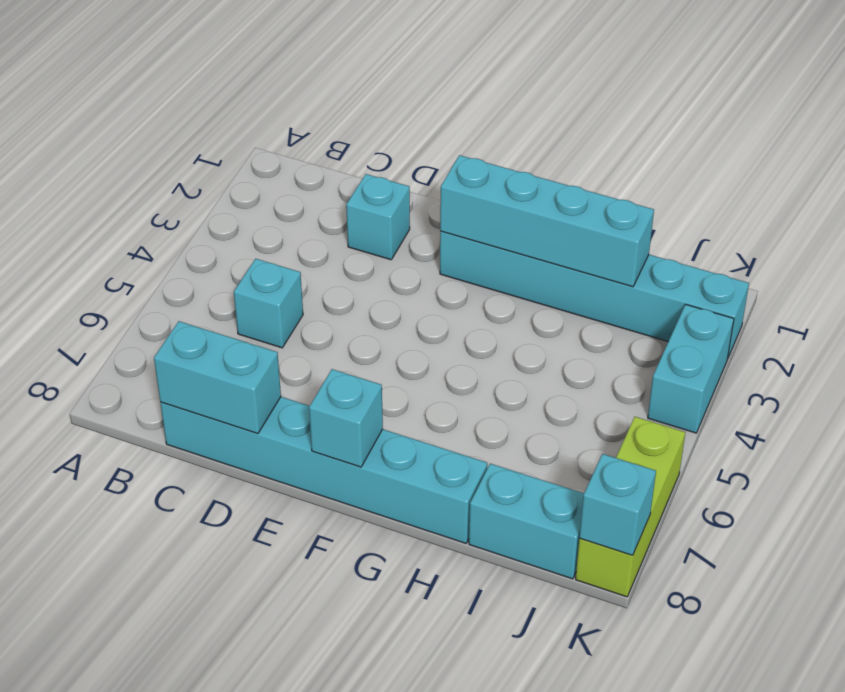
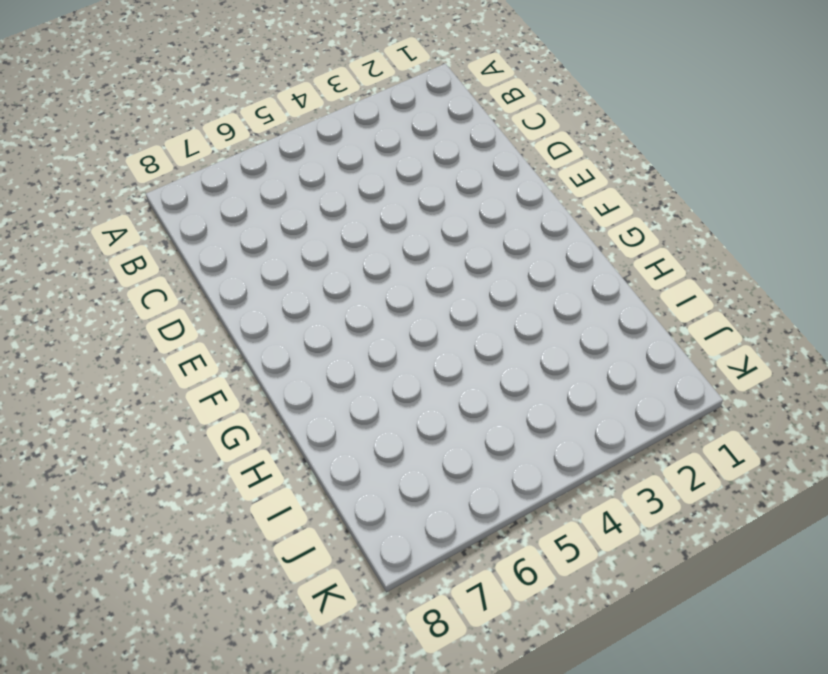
none -> cyan brick C5 level 1
none -> cyan brick C8:H8 level 1

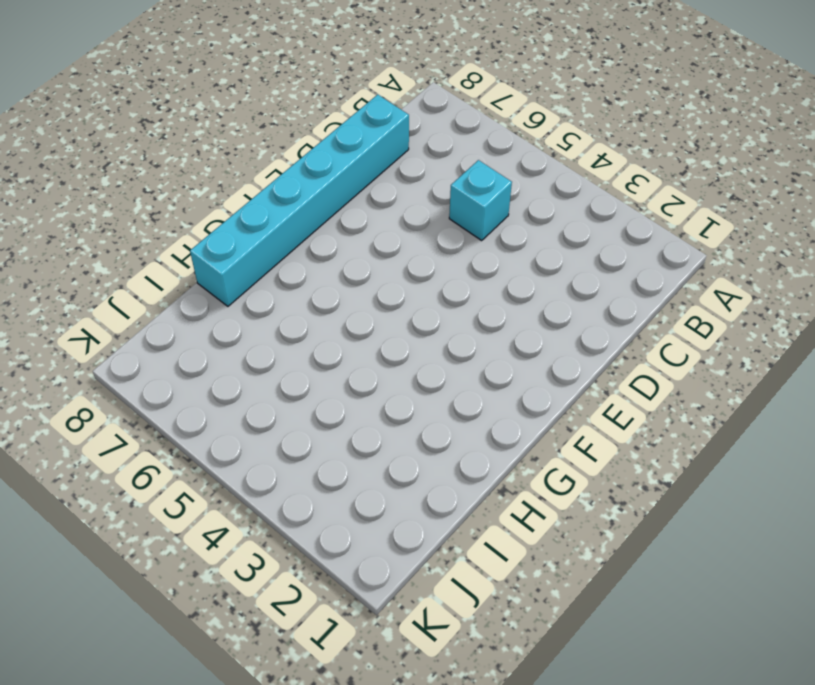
none -> cyan brick D2 level 1
none -> cyan brick F2:K2 level 1

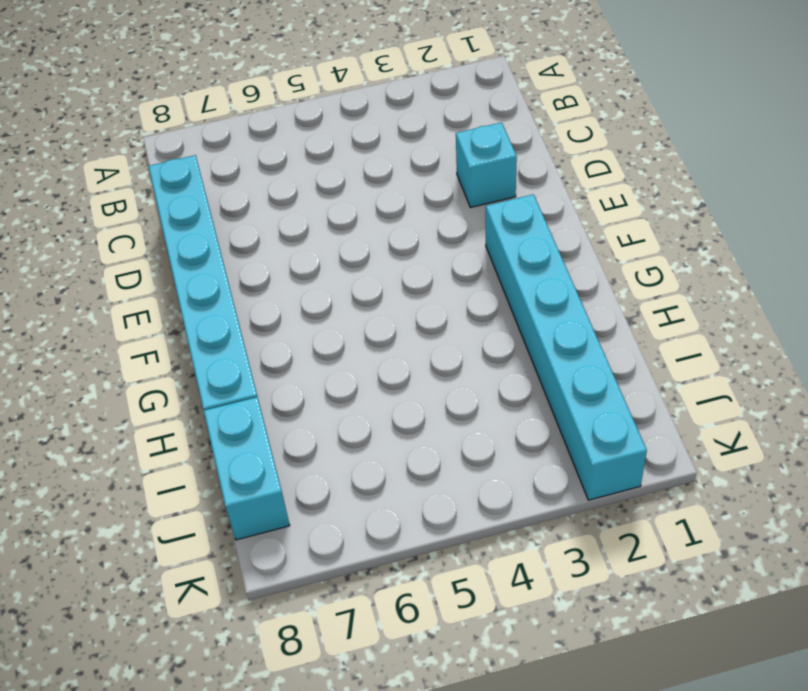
none -> cyan brick C5 level 1
none -> cyan brick K3:K4 level 1

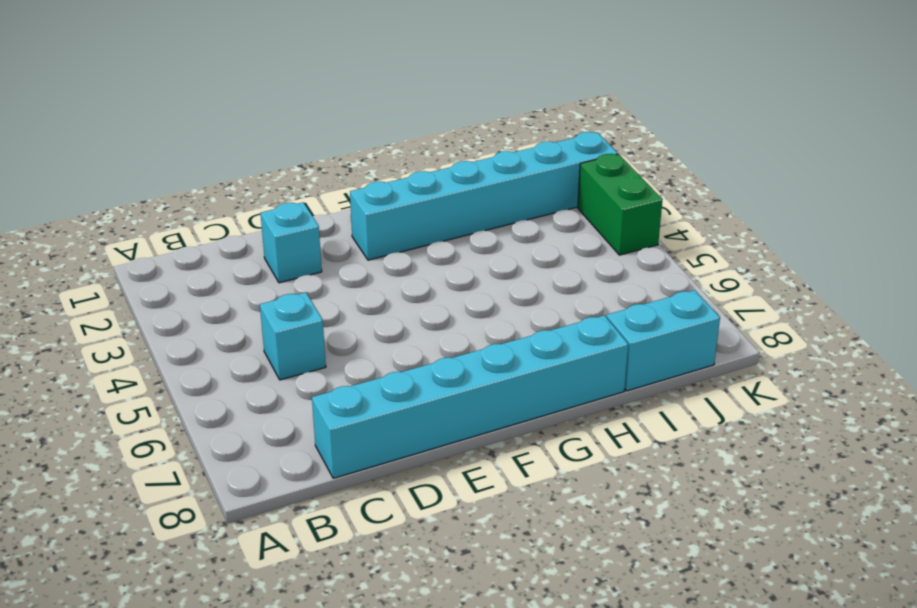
green brick K3:K4 level 1 -> cyan brick K3:K4 level 1
none -> lime brick K6:K8 level 1
none -> cyan brick C8:D8 level 2

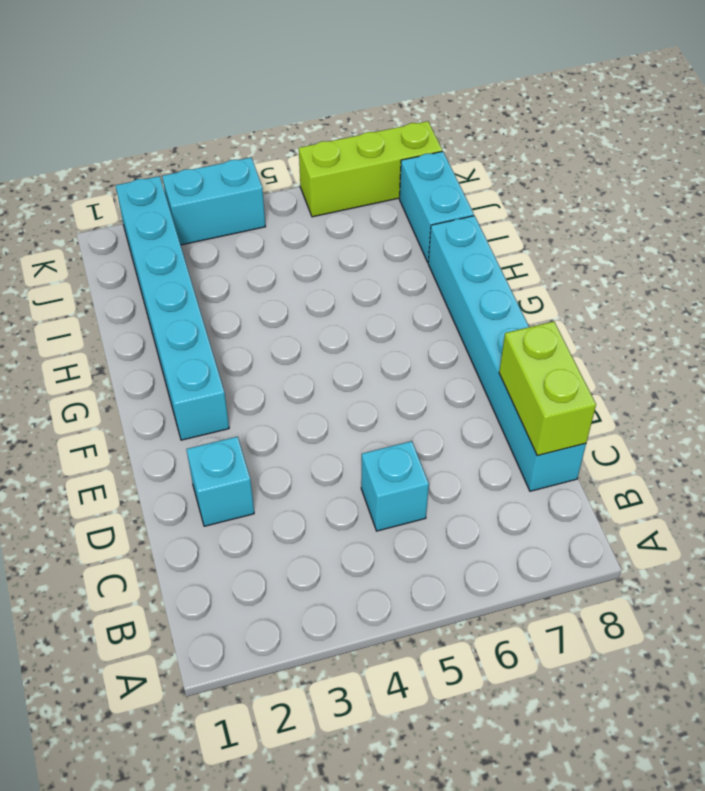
lime brick C8:D8 level 2 -> cyan brick C8:D8 level 2
none -> cyan brick F2:I2 level 2
none -> cyan brick F8 level 2

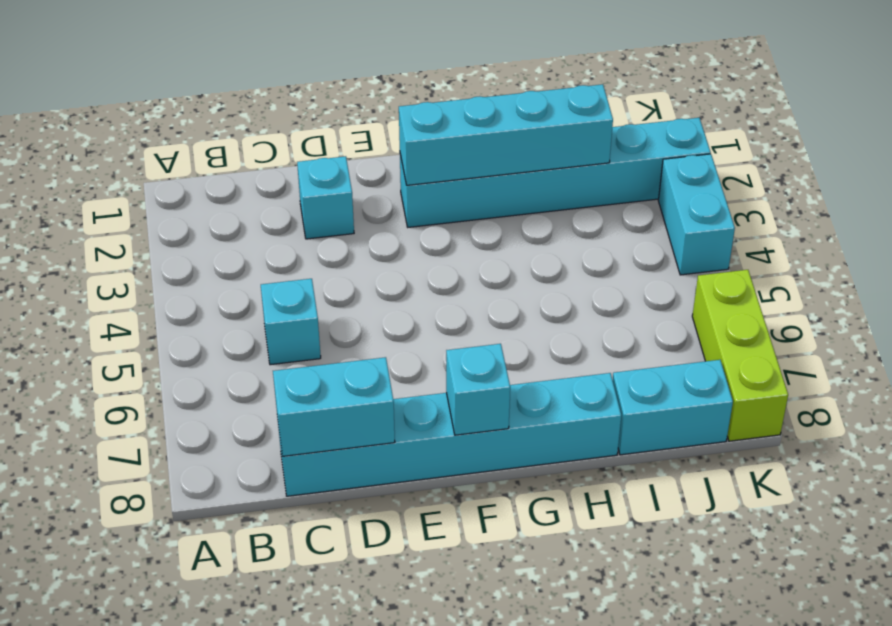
none -> cyan brick K8 level 2

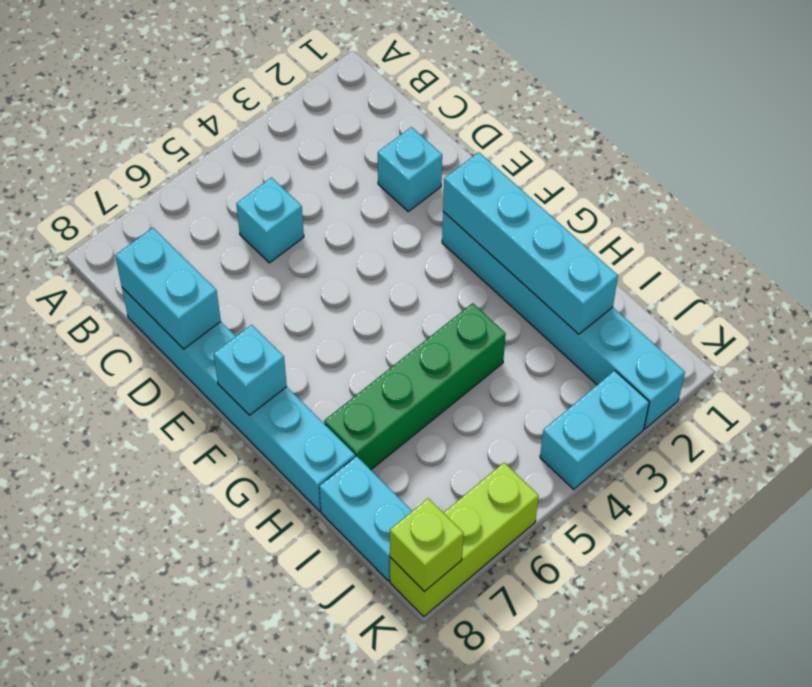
green brick H4:H7 level 1 -> none
lime brick K8 level 2 -> cyan brick K8 level 2

